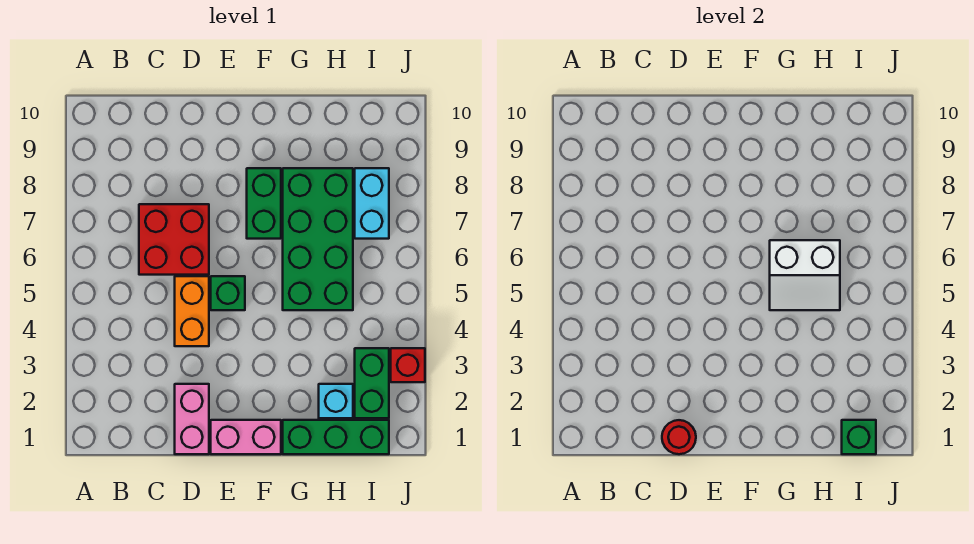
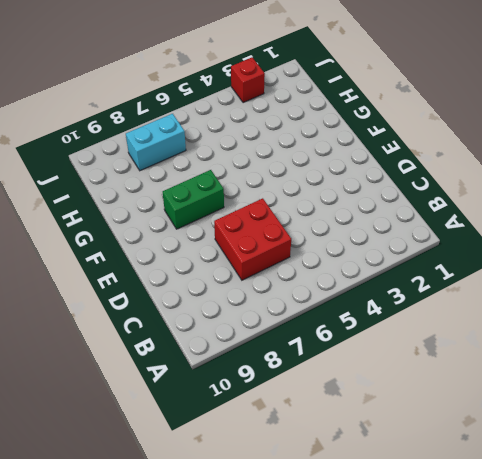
none -> pink brick D1:D2 level 1
none -> orange brick D4:D5 level 1
none -> pink brick E1:F1 level 1

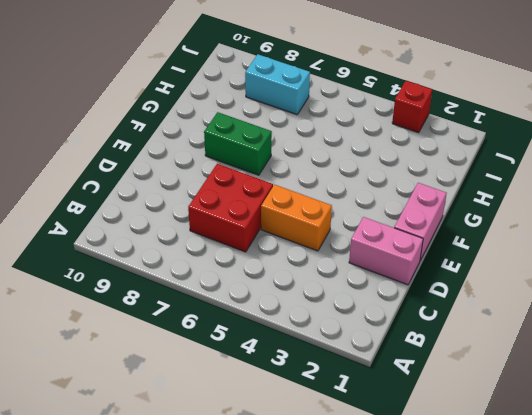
none -> green brick E5 level 1
none -> green brick G1:I1 level 1
none -> green brick G5:H8 level 1

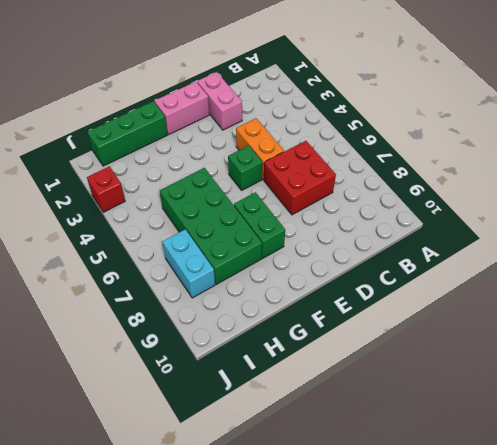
none -> cyan brick H2 level 1
none -> green brick I2:I3 level 1
none -> red round brick D1 level 2

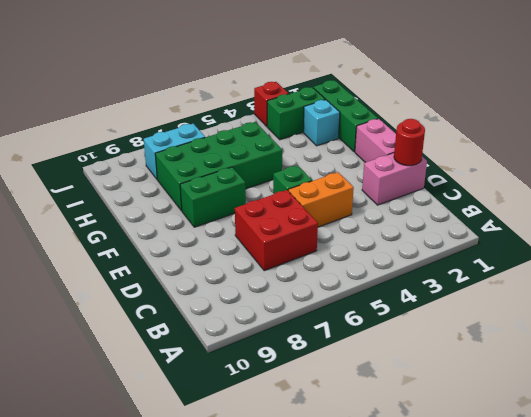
none -> white slope G5:H6 level 2 top 6
none -> green brick I1 level 2

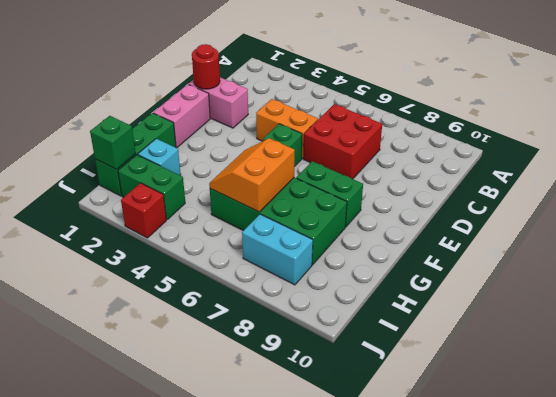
orange slope G5:H6 level 2 top 6 -> white slope G5:H6 level 2 top 6

